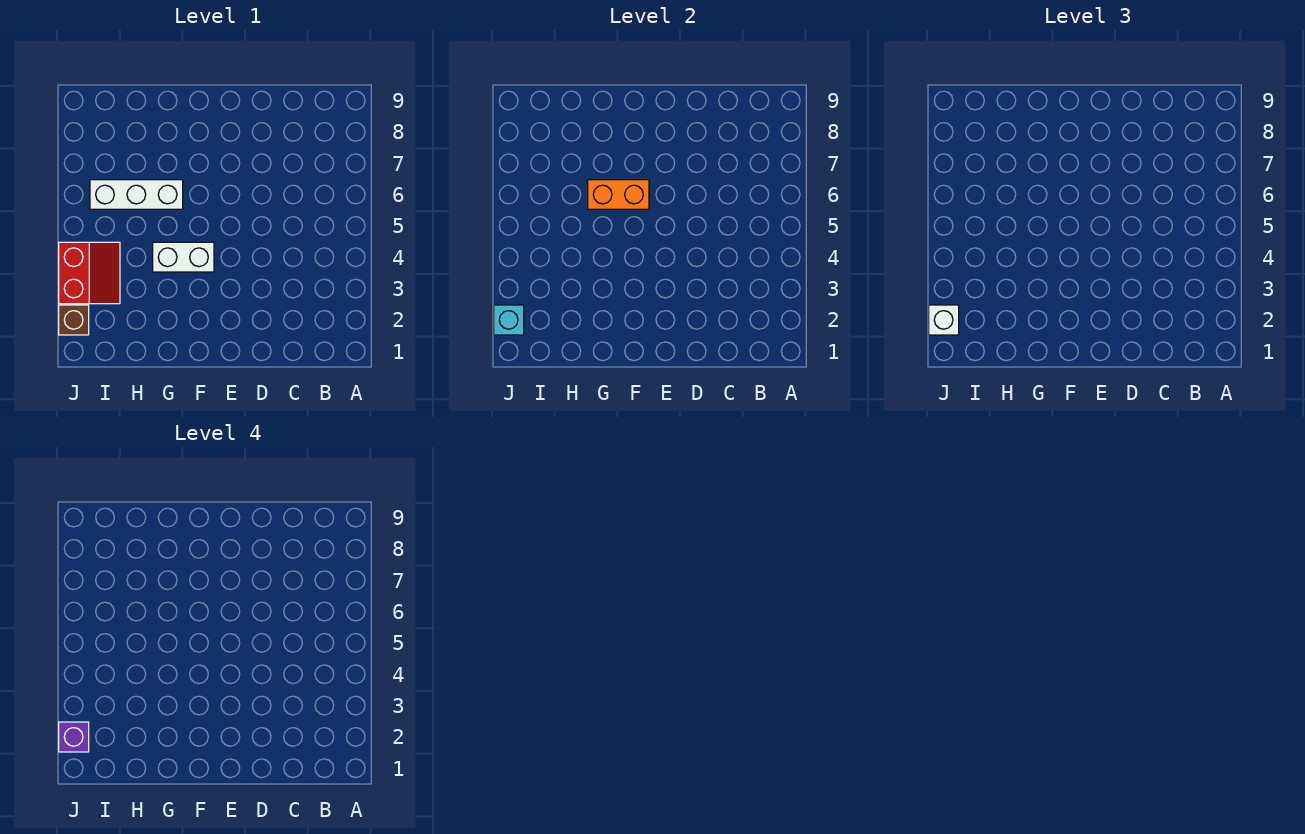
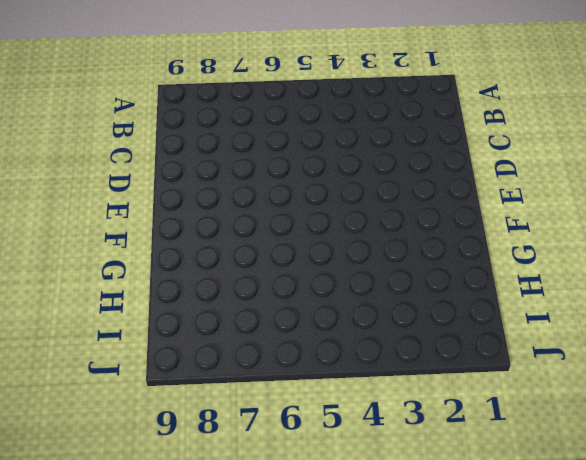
none -> white brick F4:G4 level 1
none -> white brick G6:I6 level 1

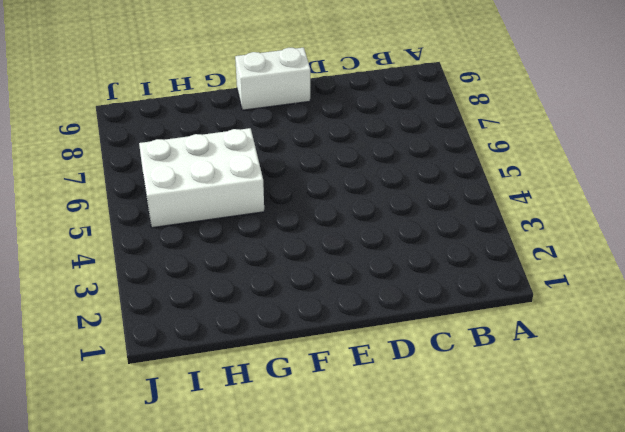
white brick E9:F9 level 1 -> white brick F4:G4 level 1
white brick G5:I6 level 1 -> white brick G6:I6 level 1
none -> red slope I3:J4 level 1 top J
none -> brown brick J2 level 1

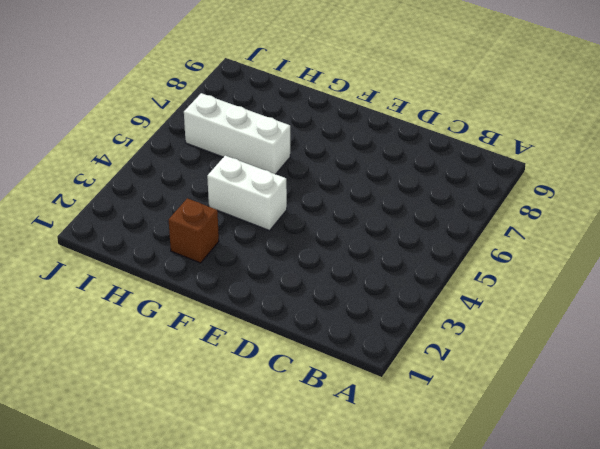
brown brick G2 level 1 -> brown brick J2 level 1
none -> red slope I3:J4 level 1 top J
none -> orange brick F6:G6 level 2

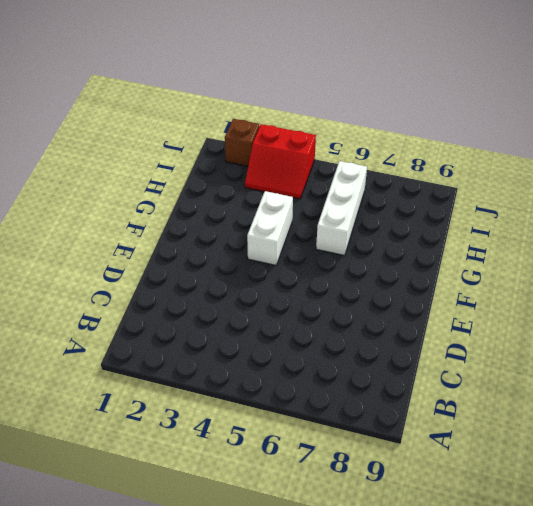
none -> orange brick F6:G6 level 2
none -> cyan brick J2 level 2

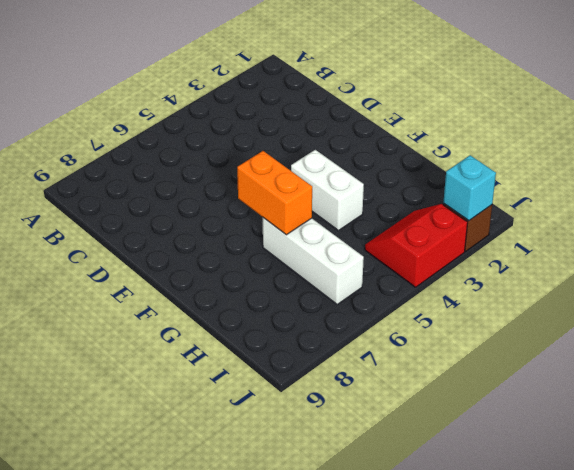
none -> white brick J2 level 3
none -> purple brick J2 level 4

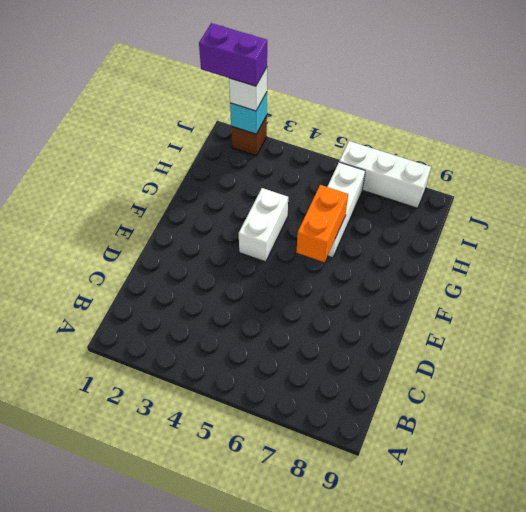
purple brick J1:J2 level 4 -> purple brick J2 level 4
white brick J6:J8 level 1 -> none
none -> red slope I3:J4 level 1 top J

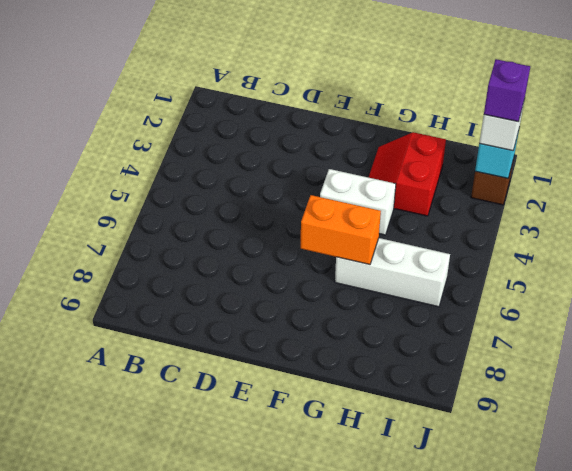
red slope G2:H3 level 1 top H -> red slope I3:J4 level 1 top J

